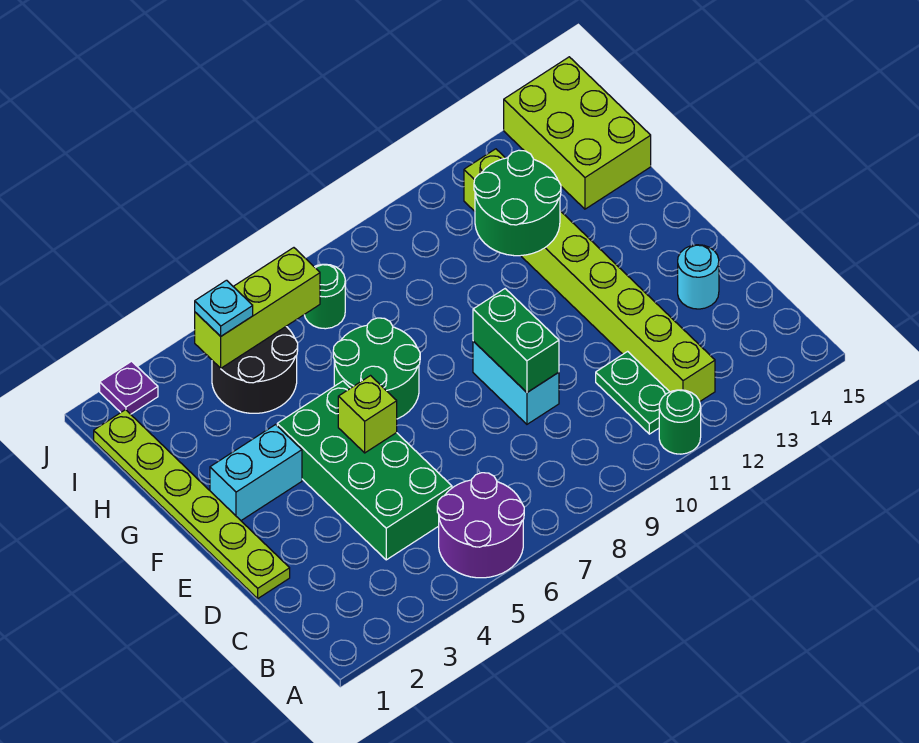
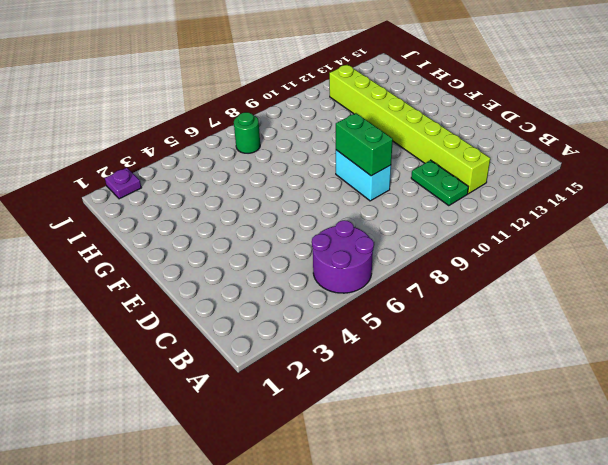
none -> green round brick A11 level 1
none -> green brick C4:F5 level 1
none -> lime plate D1:I1 level 1

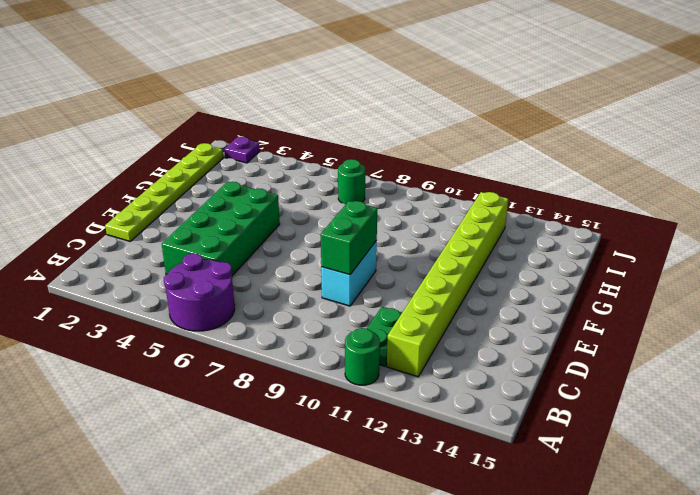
none -> cyan round brick D14 level 1
none -> cyan brick F2:F3 level 1
none -> green round brick F6:G7 level 1

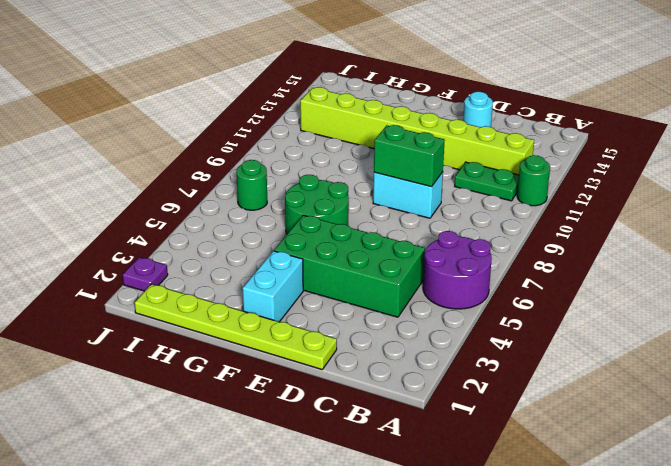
none -> black round brick H4:I5 level 1
none -> lime brick H14:J15 level 1
none -> lime brick E5 level 2

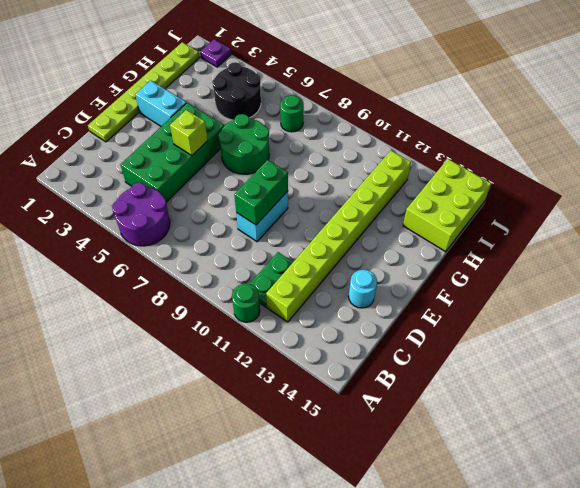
none -> green round brick G11:H12 level 2
none -> lime brick I4:I6 level 2
none -> cyan plate I4 level 3

